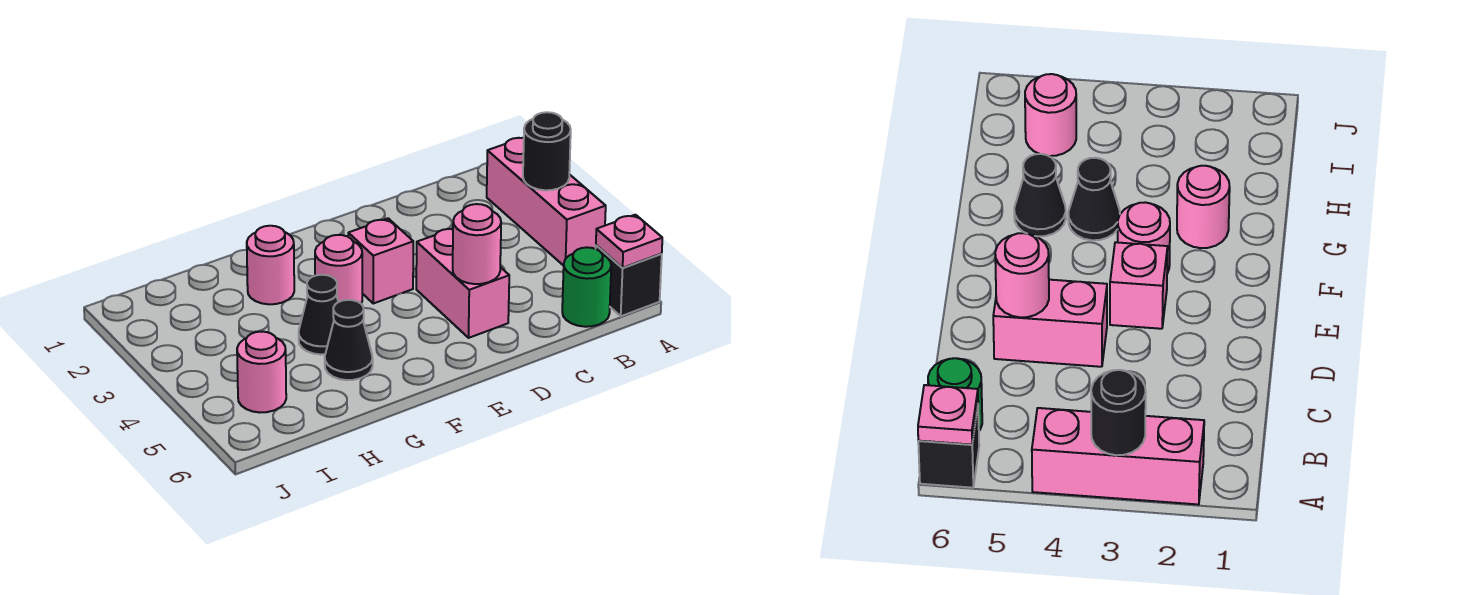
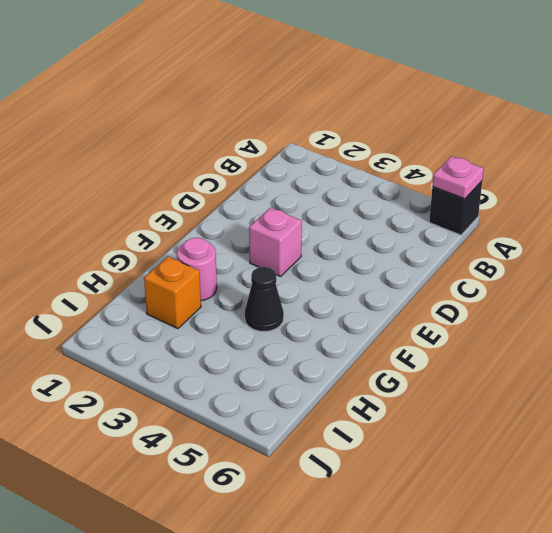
orange brick H2 level 1 -> none
none -> pink brick A2:A4 level 1
none -> green round brick B6 level 1
none -> pink brick D4:D5 level 1

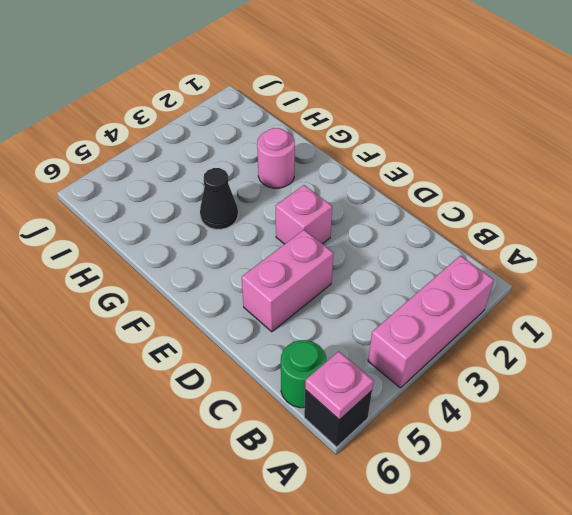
none -> pink round brick F3 level 1
none -> black cone G5 level 1
none -> pink round brick I5 level 1

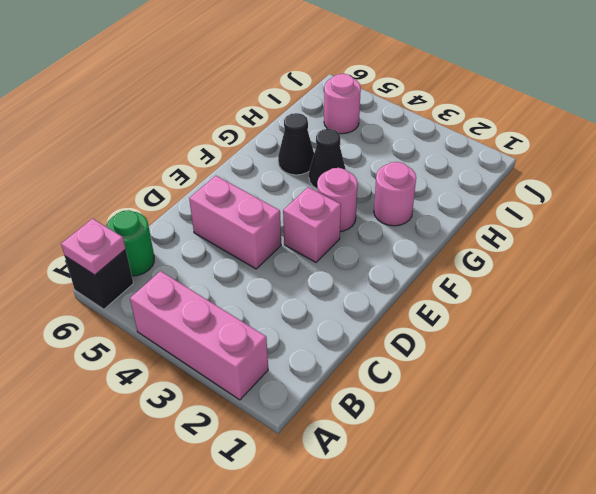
none -> black round brick A3 level 2
none -> pink round brick D5 level 2

